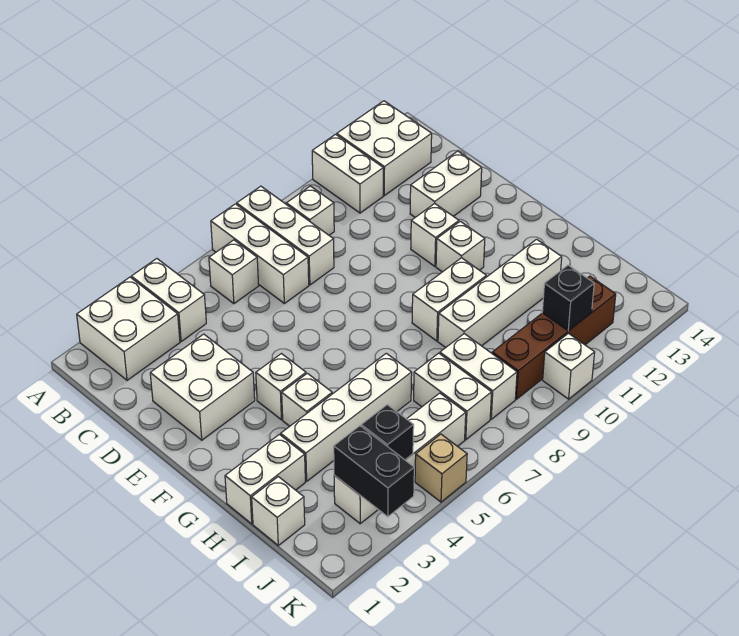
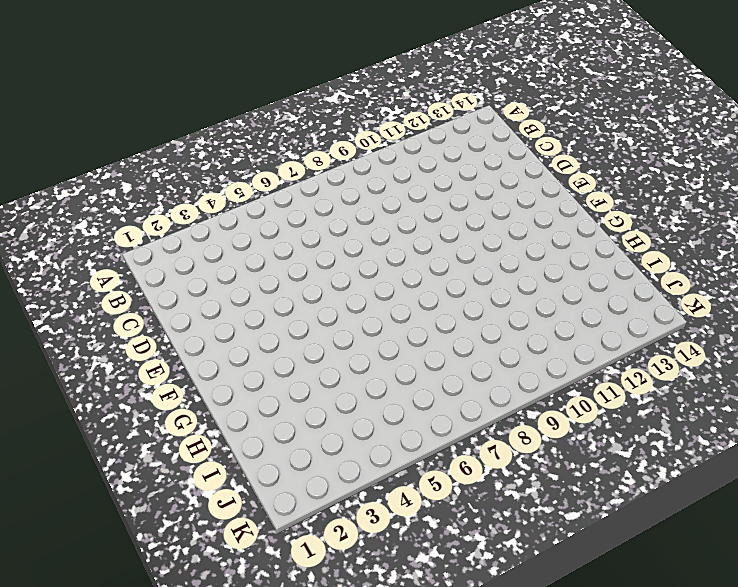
none -> white brick A2:B3 level 1
none -> white brick A4:B4 level 1
none -> white brick A7:C7 level 1

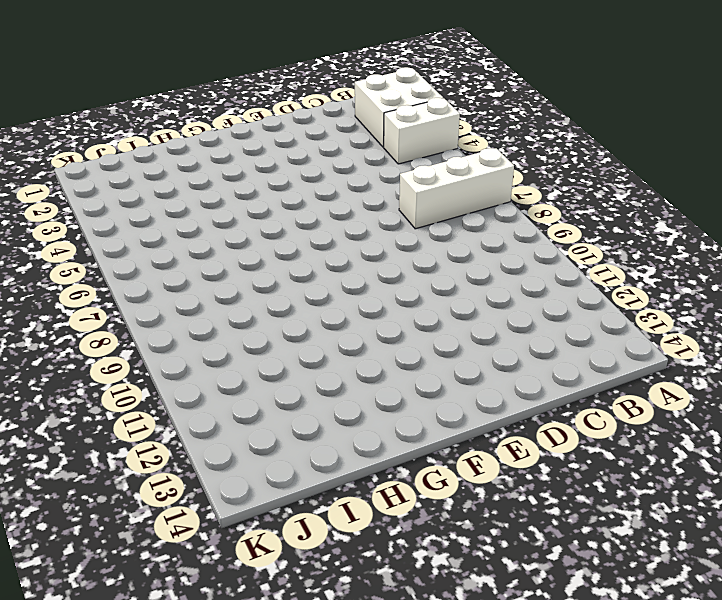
none -> white brick A8:C8 level 1
none -> white brick A11:B11 level 1
none -> white brick A12:B13 level 1

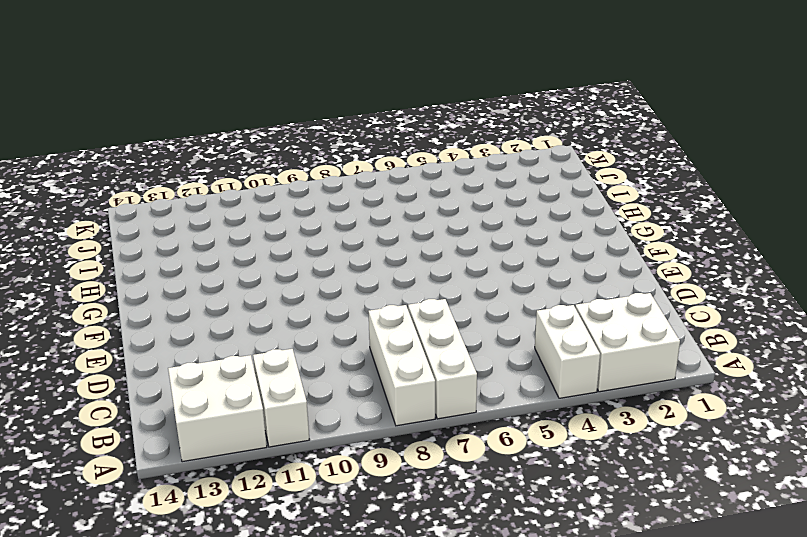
none -> white brick B6 level 1
none -> white brick B9 level 1
none -> white brick D2:E3 level 1

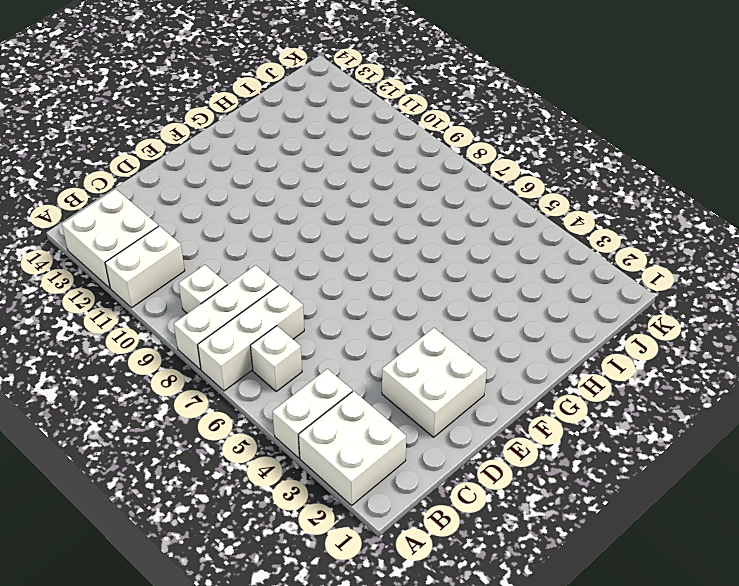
none -> white brick D12:D13 level 1
none -> white brick E11 level 1
none -> white brick F4 level 1

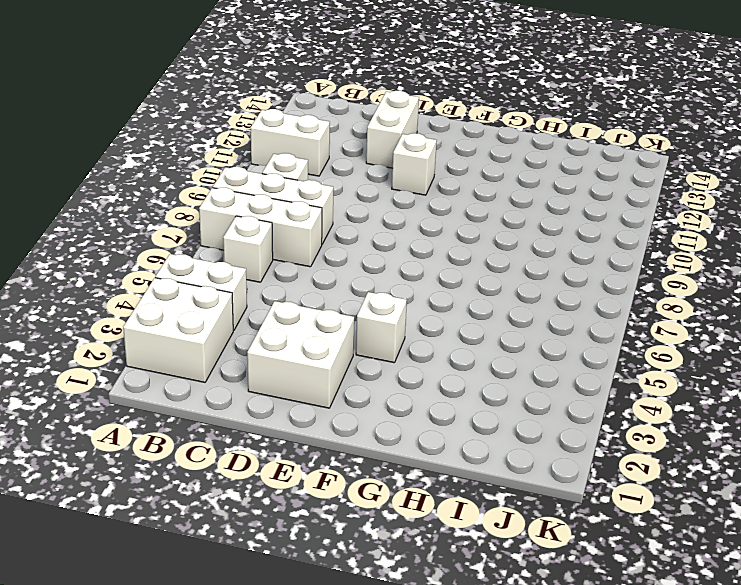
none -> white brick A12:B13 level 1
none -> white brick F11 level 1
none -> white brick G4 level 1

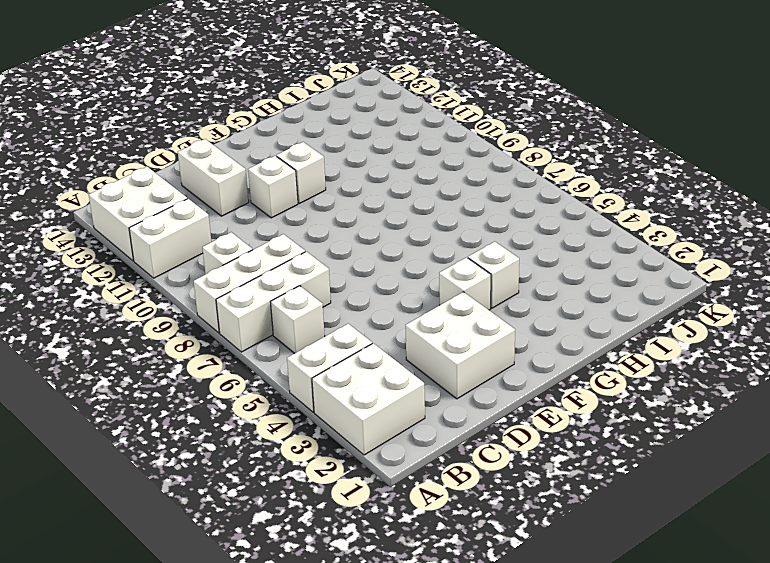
none -> white brick G9:G10 level 1
none -> white brick H1:H2 level 1
none -> white brick H3:H6 level 1

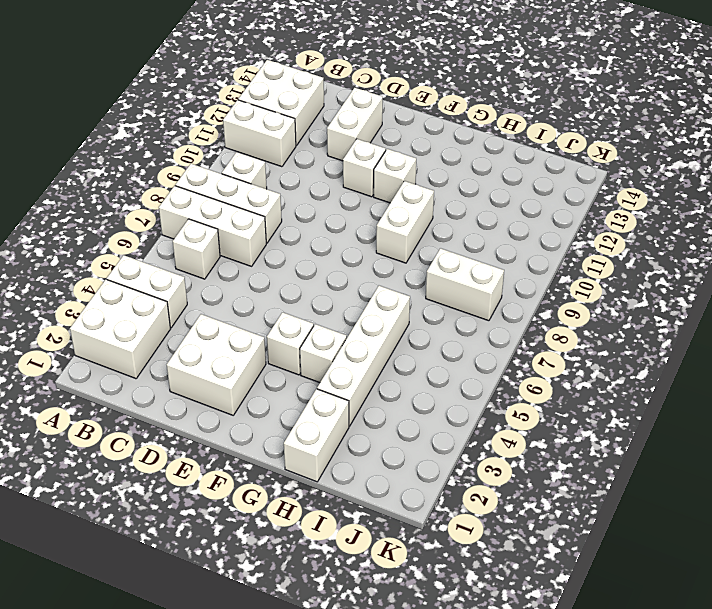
none -> white brick H9:H12 level 1
none -> white brick I1 level 1
none -> white brick I7:J7 level 1

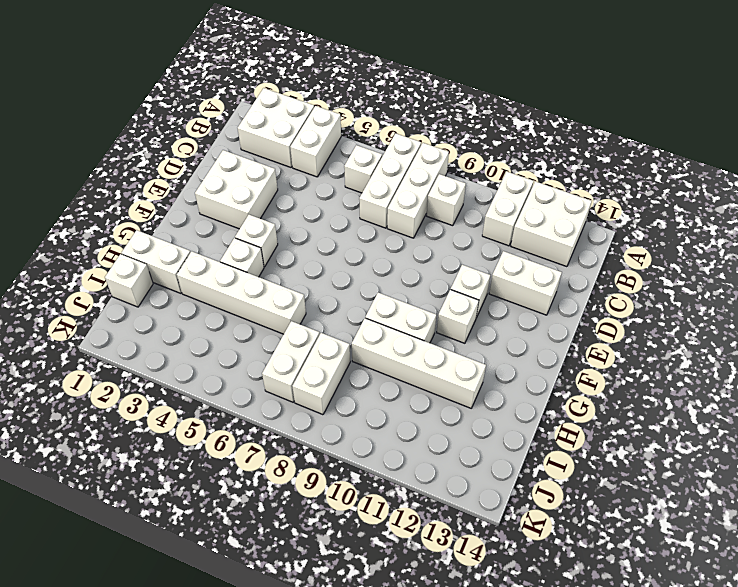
none -> white brick J3:J6 level 1
none -> brown brick J9:J12 level 1
none -> tan brick K5 level 1

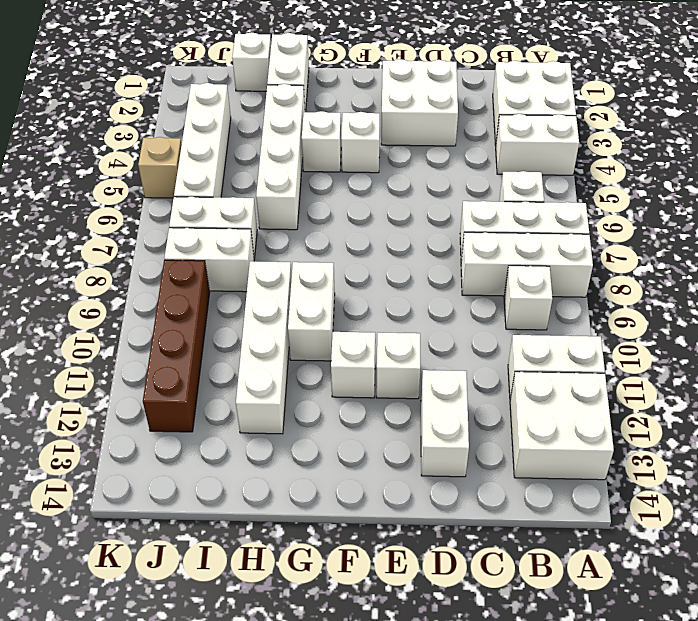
none -> white brick K10 level 1
none -> black brick J3:K3 level 2
none -> black brick J4 level 2

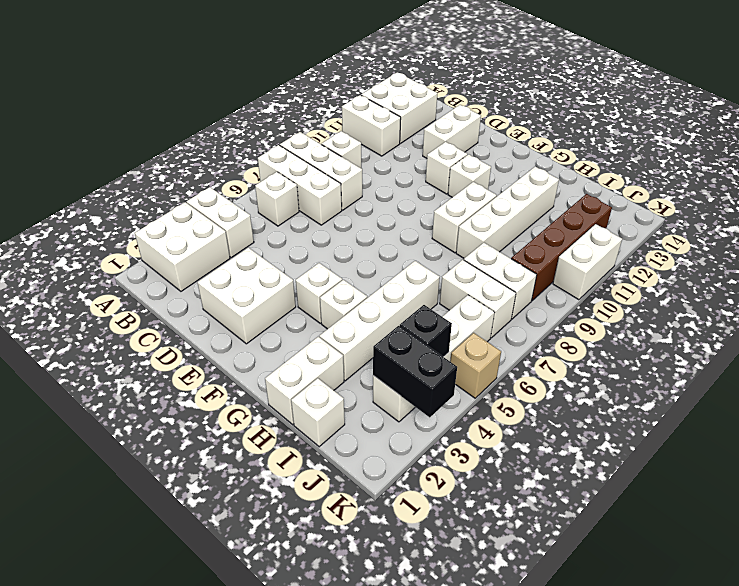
white brick K10:K11 level 1 -> white brick K10 level 1
none -> black brick J11 level 2

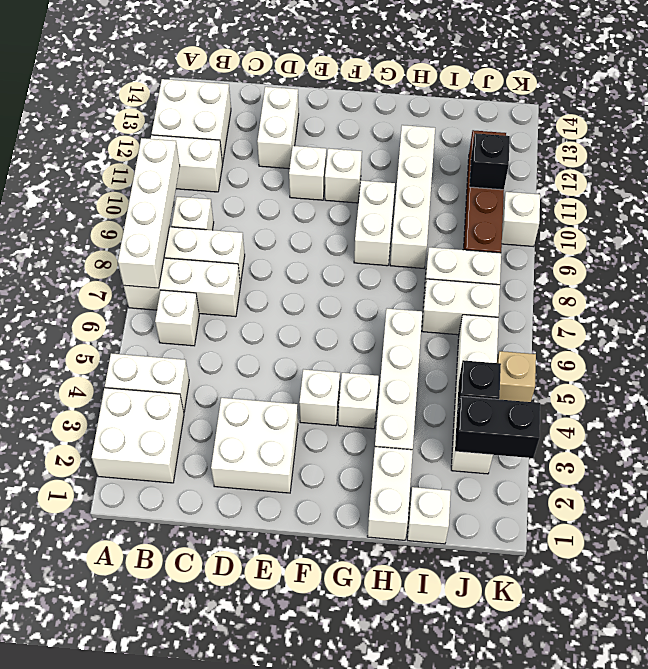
white brick A7:A10 level 2 -> none

